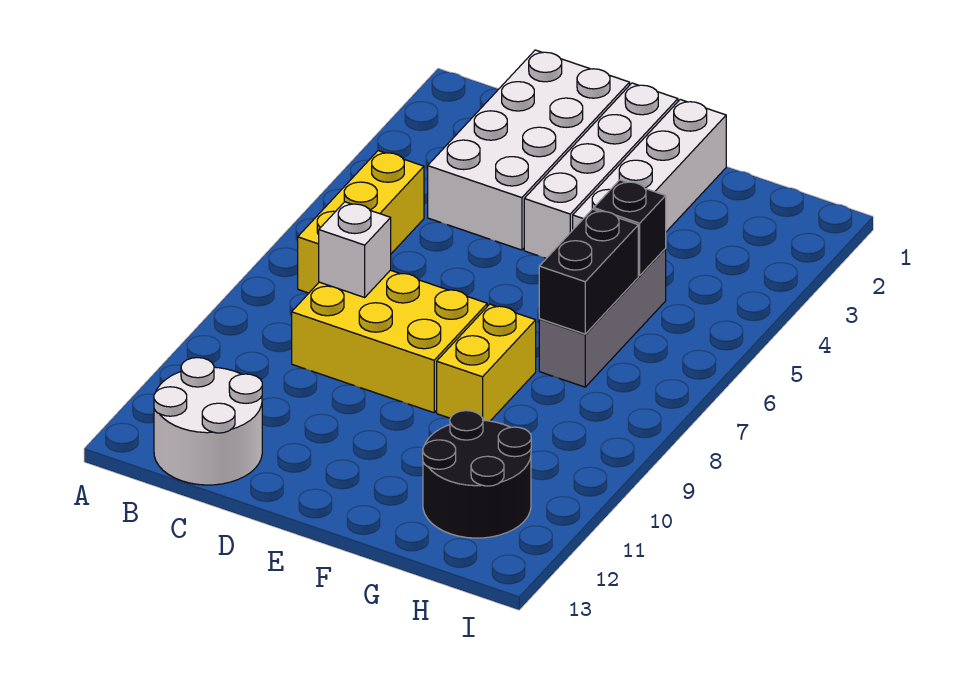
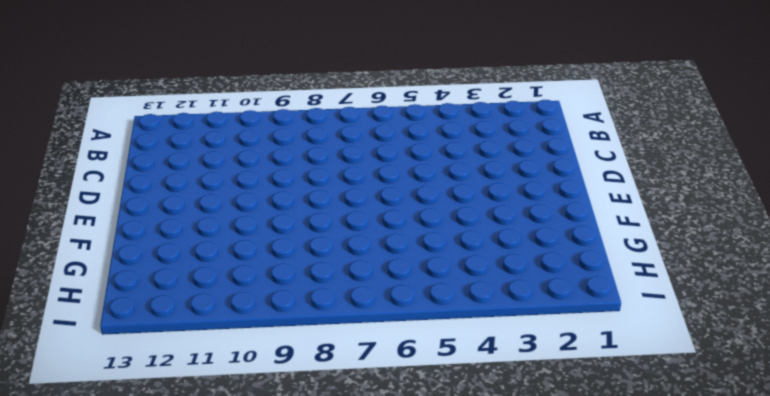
none -> yellow brick B5:B7 level 1
none -> white round brick B12:C13 level 1
none -> white brick C1:D4 level 1

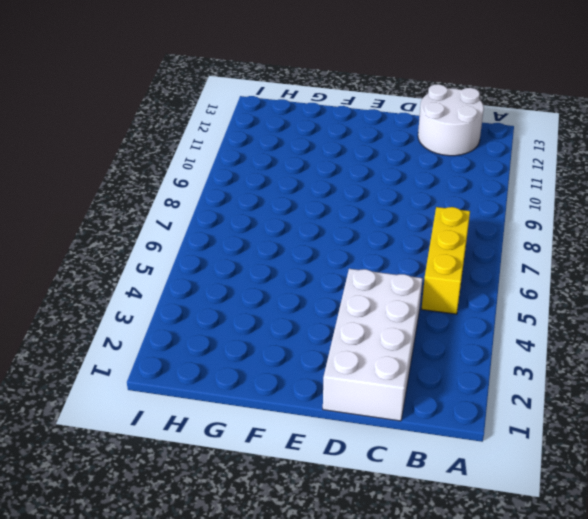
none -> yellow brick C8:E9 level 1
none -> white brick E1:E4 level 1
none -> white brick F1:F4 level 1

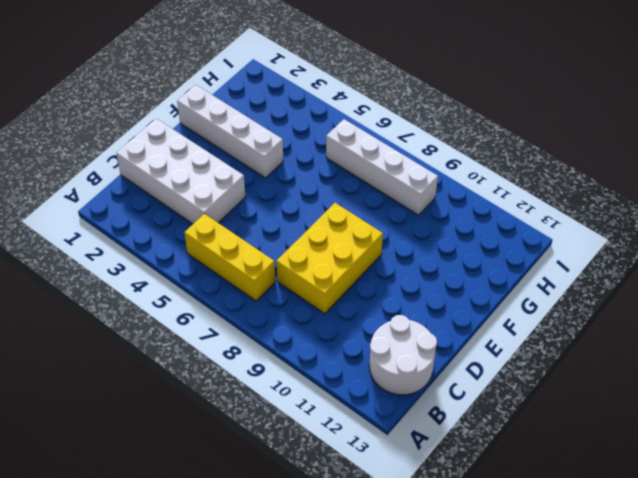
white brick H6:H9 level 1 -> white brick E1:E4 level 1
none -> yellow brick F8:F9 level 1
none -> grey brick G5:G7 level 1
none -> black round brick G11:H12 level 1

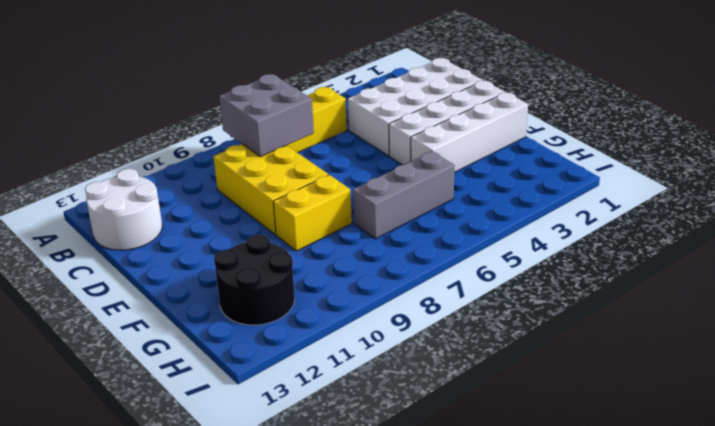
grey brick B7:C8 level 2 -> white brick C8 level 2
none -> black brick G5 level 2
none -> black brick G6:G7 level 2

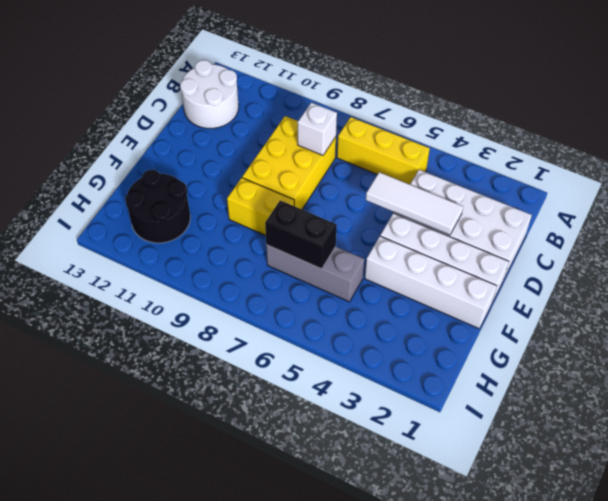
white tile D3:D5 level 2 -> none
none -> black brick G5 level 2

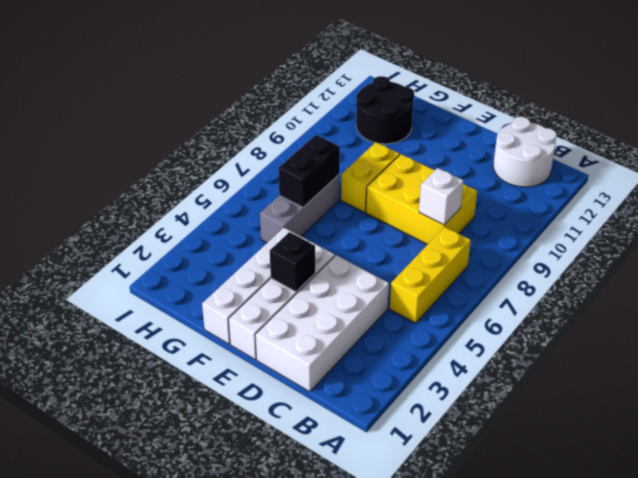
black brick E3 level 2 -> black brick G5 level 2

